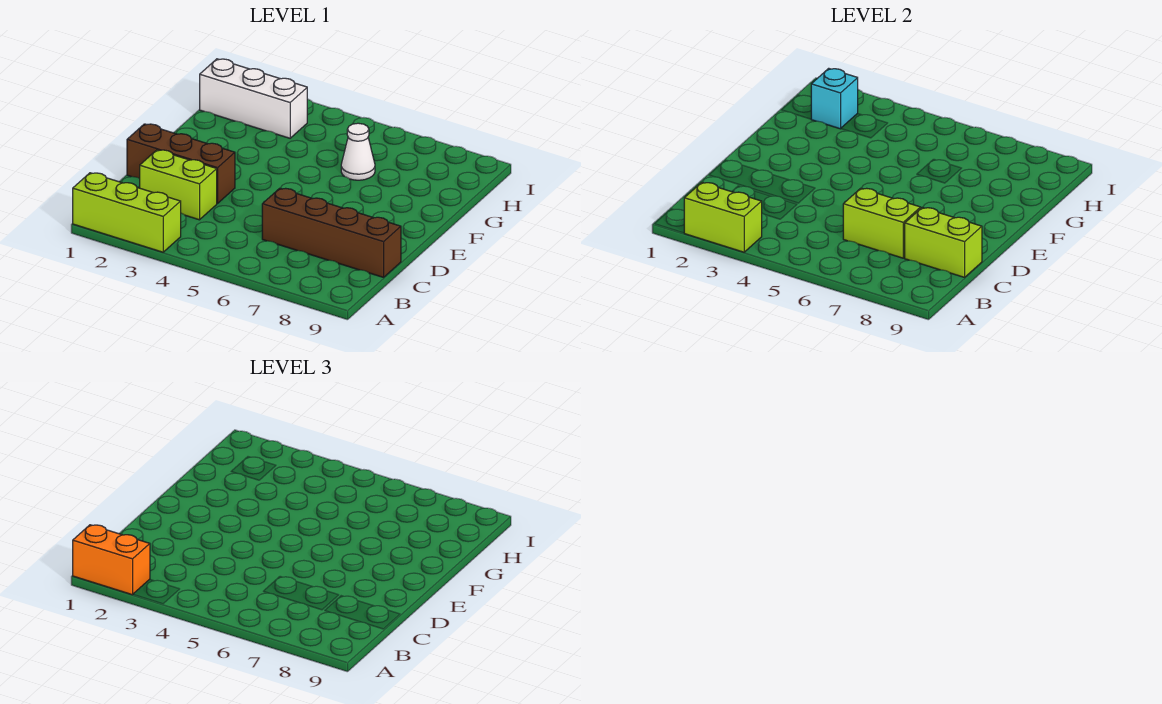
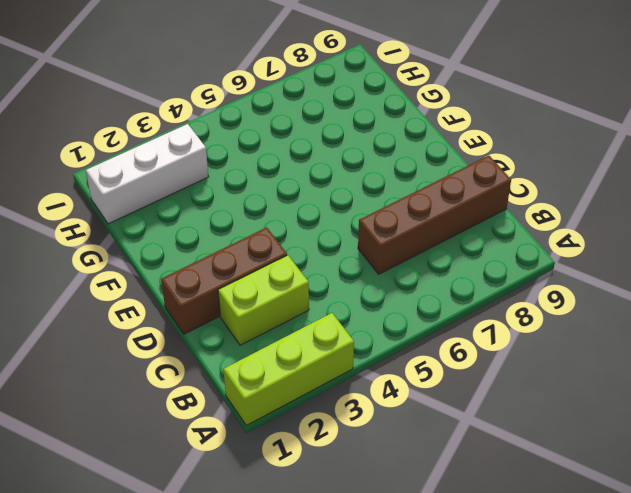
none -> white cone G6 level 1
none -> lime brick A2:A3 level 2

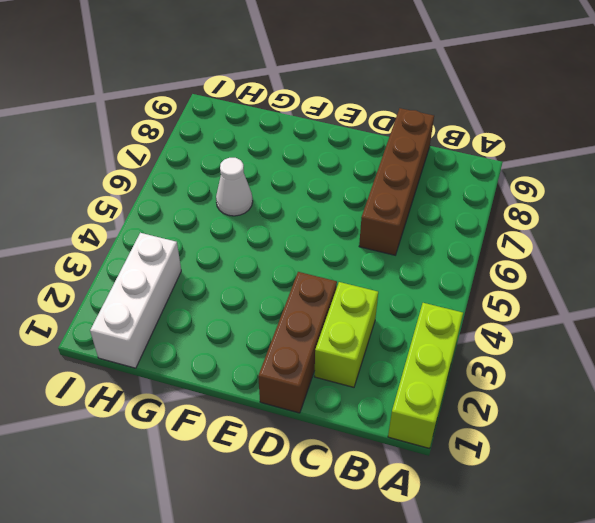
none -> lime brick A2:A3 level 2
none -> lime brick C6:C7 level 2

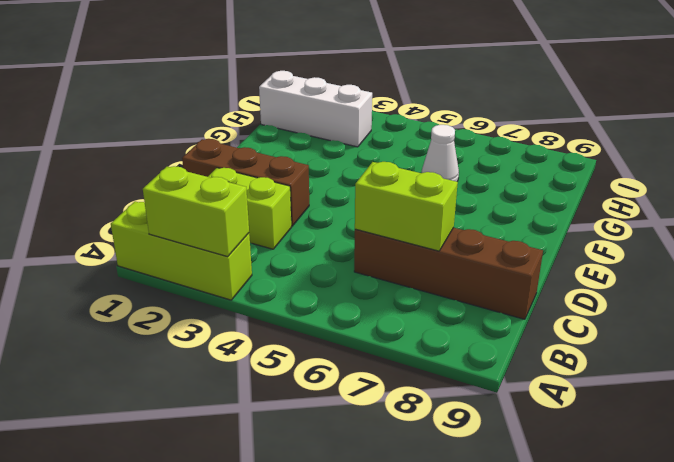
none -> lime brick C8:C9 level 2
none -> cyan brick H2 level 2

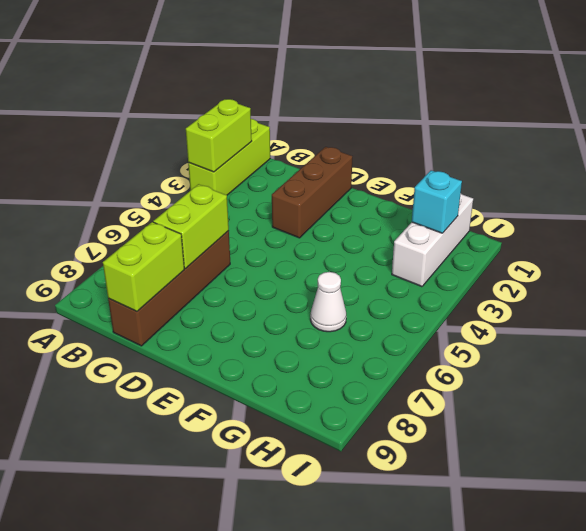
none -> lime brick C2:C3 level 1
none -> orange brick A1:A2 level 3

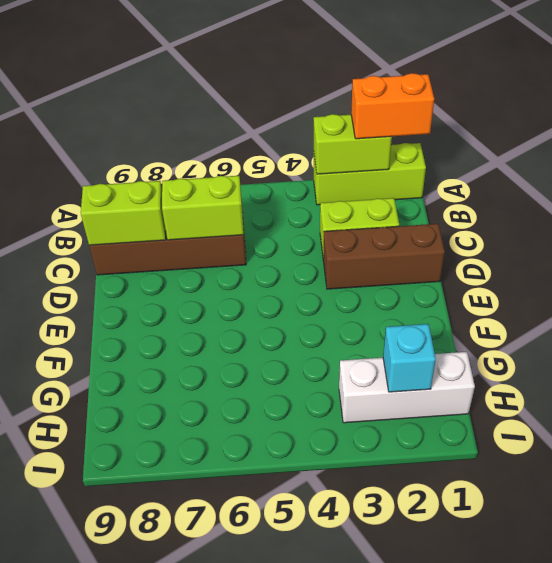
none -> white cone G6 level 1

